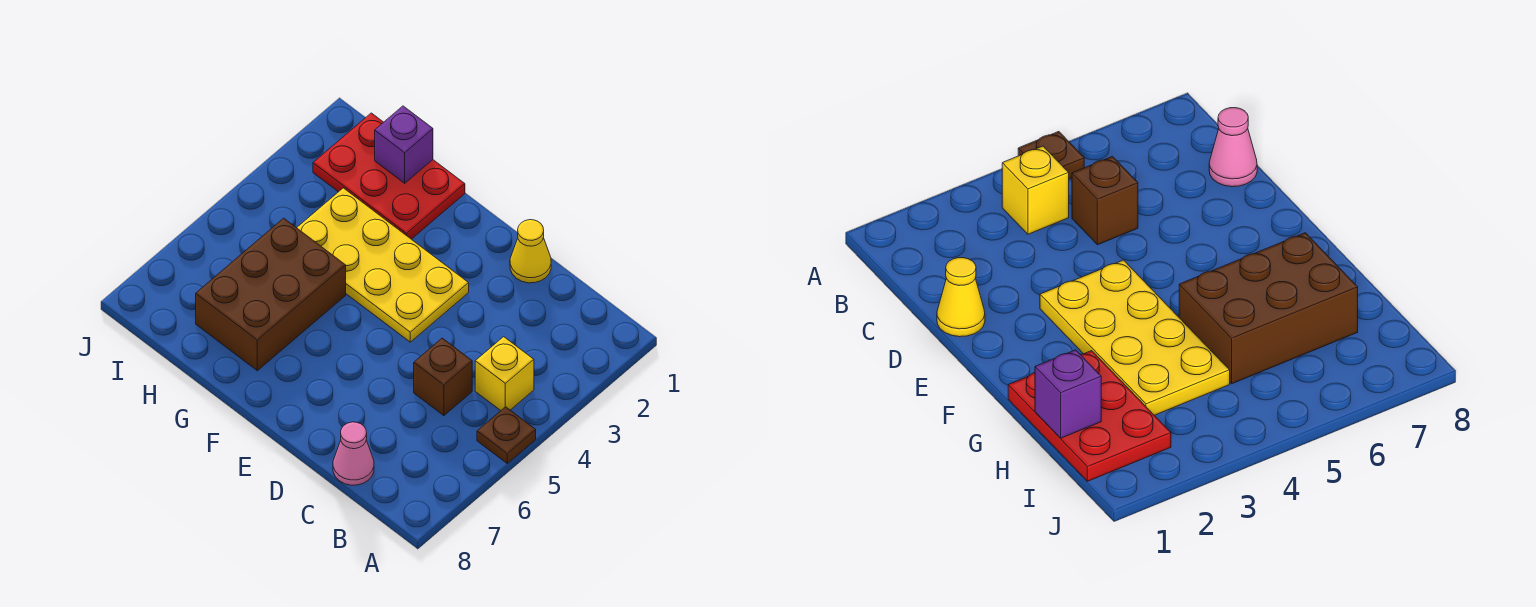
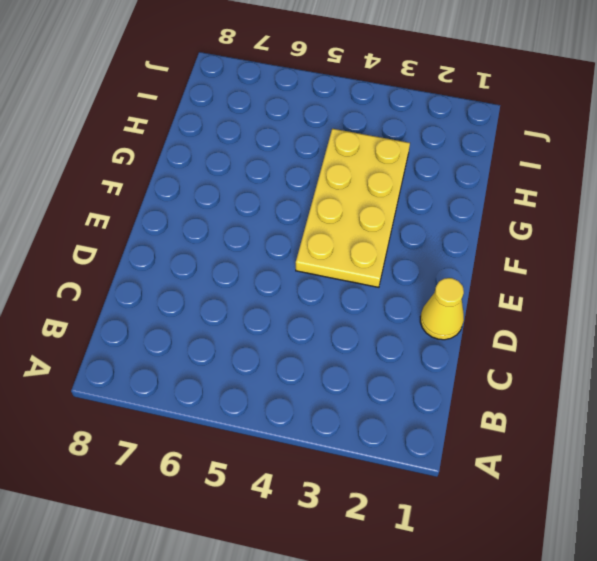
none -> brown plate A5 level 1
none -> yellow brick B4 level 1

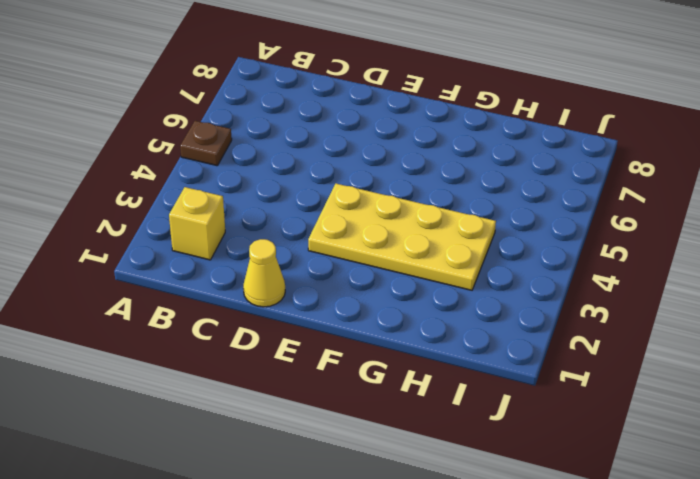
yellow brick B2 level 1 -> yellow brick B4 level 1
none -> brown brick C5 level 1
none -> pink cone C8 level 1

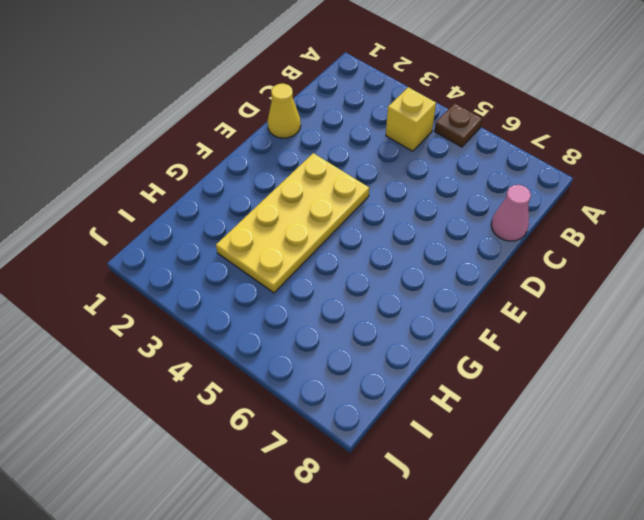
none -> brown brick C5 level 1
none -> red plate G1:I2 level 1

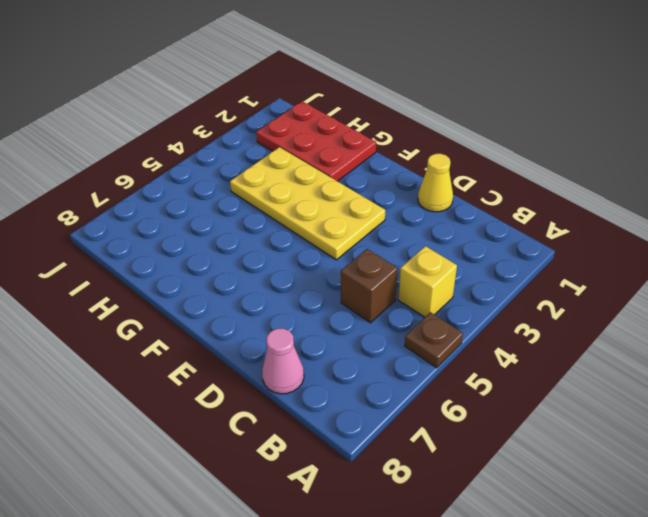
none -> brown brick G5:H7 level 1
none -> purple brick H1 level 2

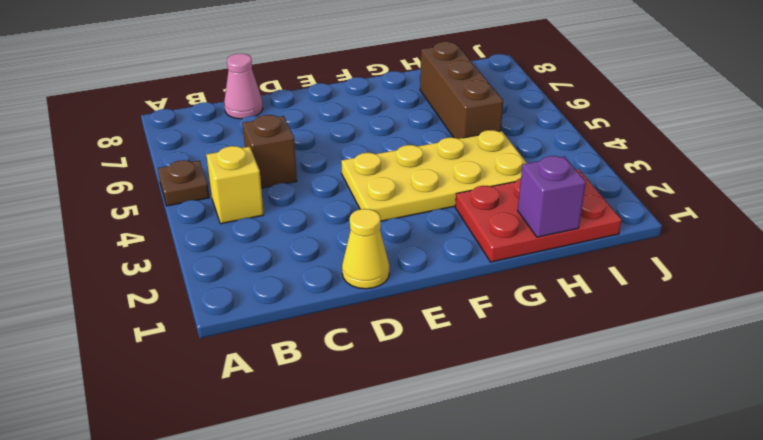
brown brick H5:H7 level 1 -> brown brick G5:H7 level 1

